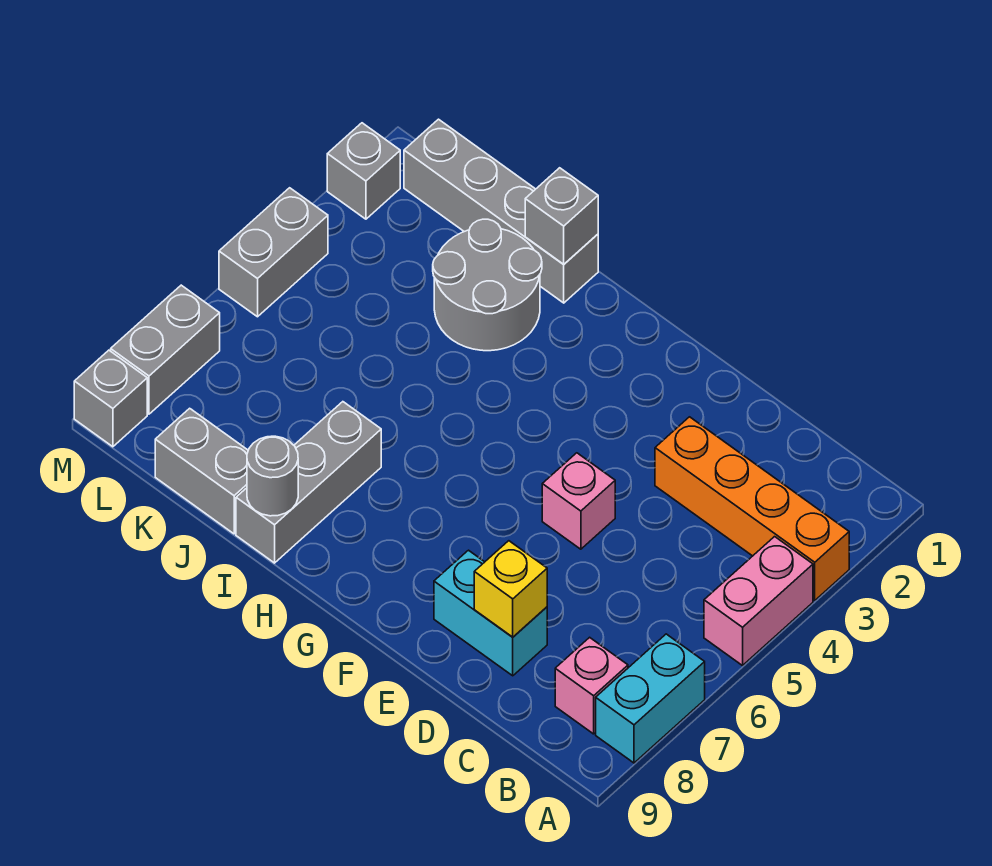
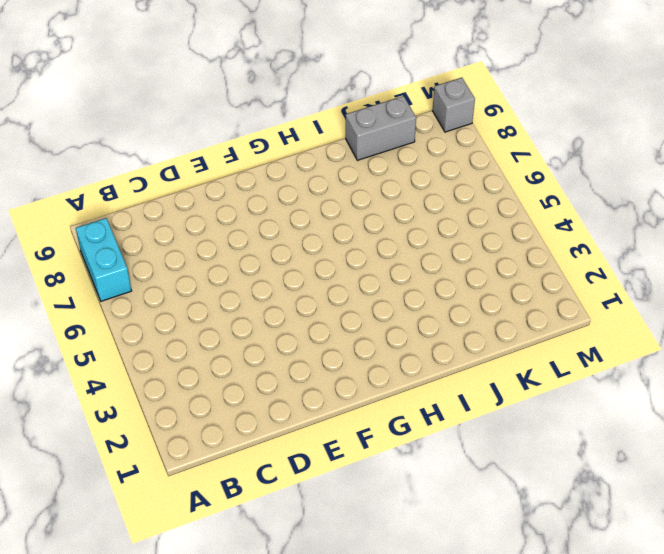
none -> orange brick A3:D3 level 1
none -> pink brick A4:A5 level 1
none -> pink brick B8 level 1

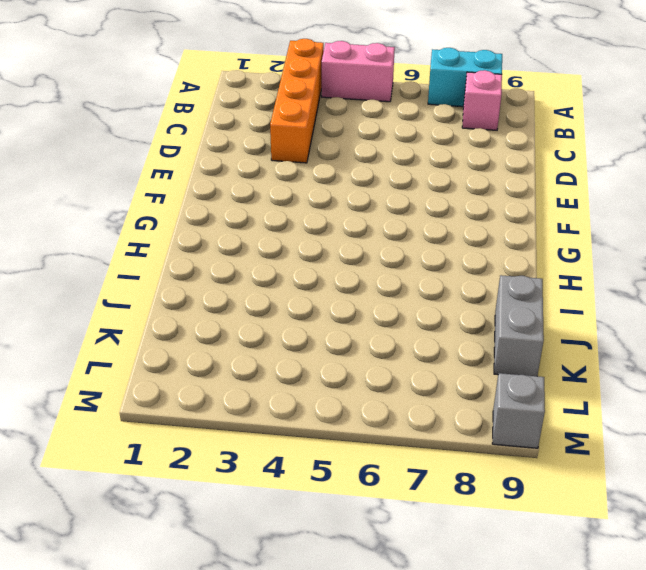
none -> cyan brick D8:E8 level 1
none -> pink brick E5 level 1
none -> grey brick I1:L1 level 1

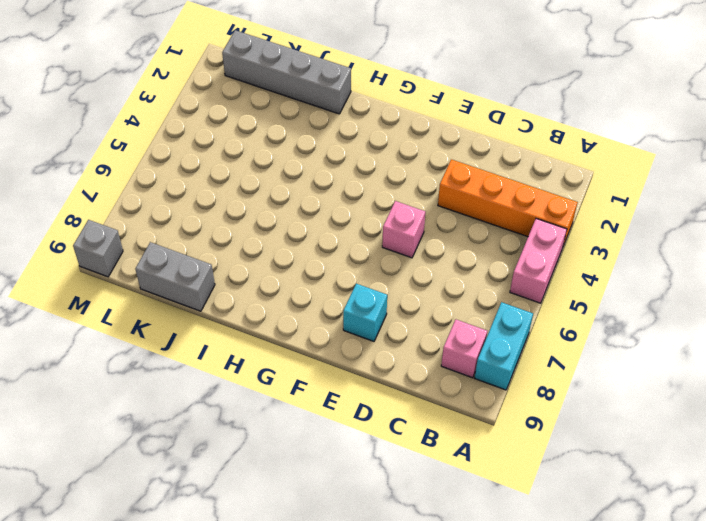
cyan brick E8 level 1 -> cyan brick D8:E8 level 1
none -> grey round brick I2:J3 level 1
none -> grey brick I7:I9 level 1
none -> grey brick M2 level 1

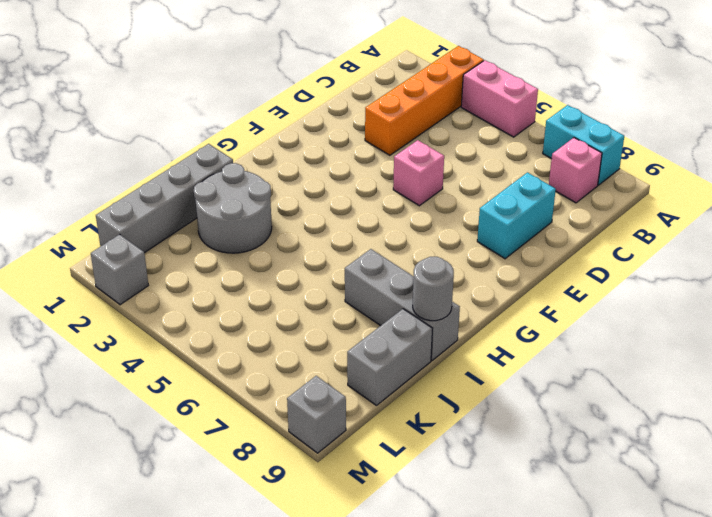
none -> grey brick M4:M5 level 1
none -> grey brick M7:M8 level 1
none -> yellow brick D8 level 2

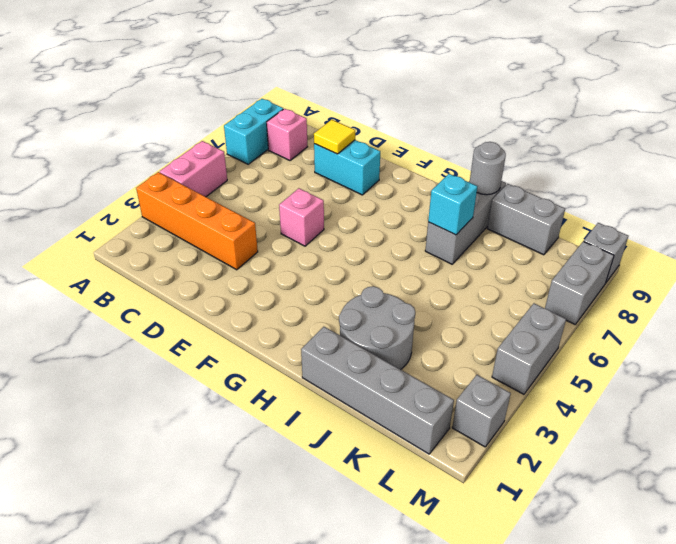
yellow tile D8 level 2 -> yellow brick D8 level 2
cyan brick I7 level 2 -> none
none -> grey brick I1 level 2

